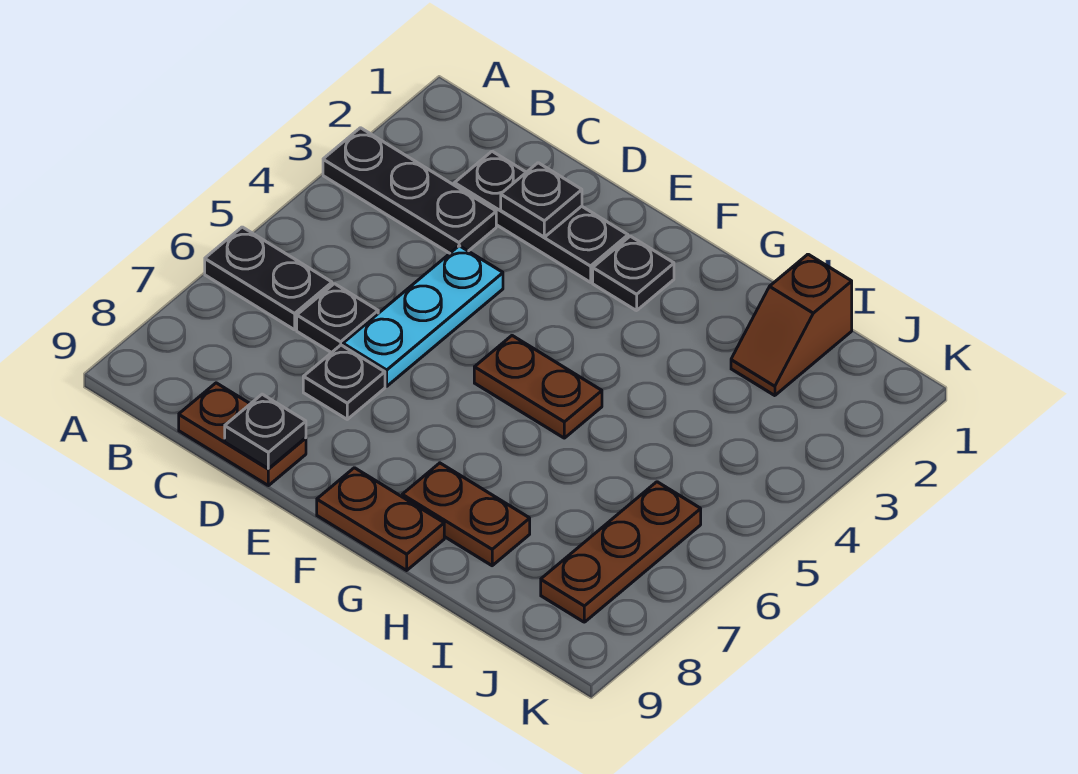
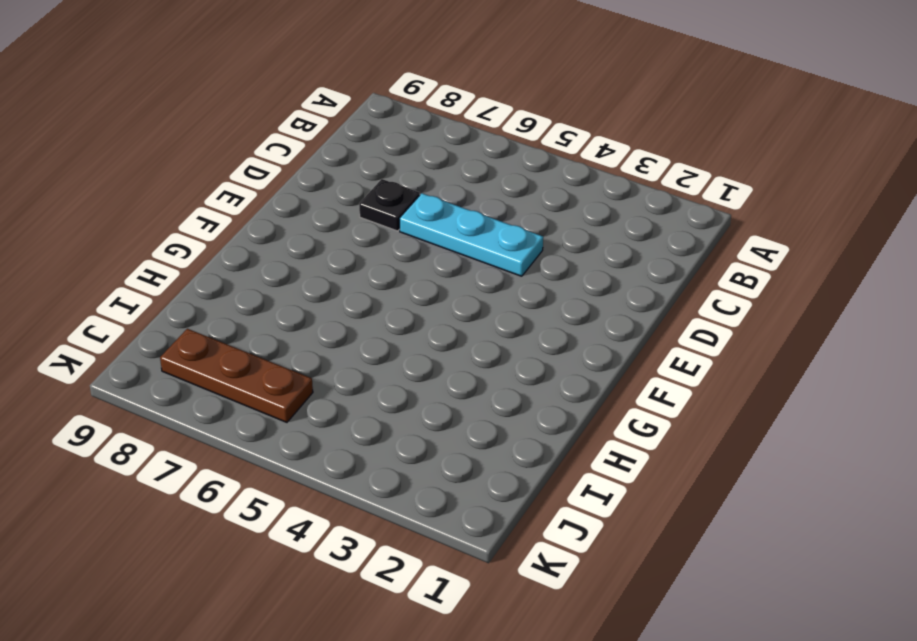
none -> black plate A3:C3 level 1
none -> black plate A6:B6 level 1
none -> black plate C2:E2 level 1

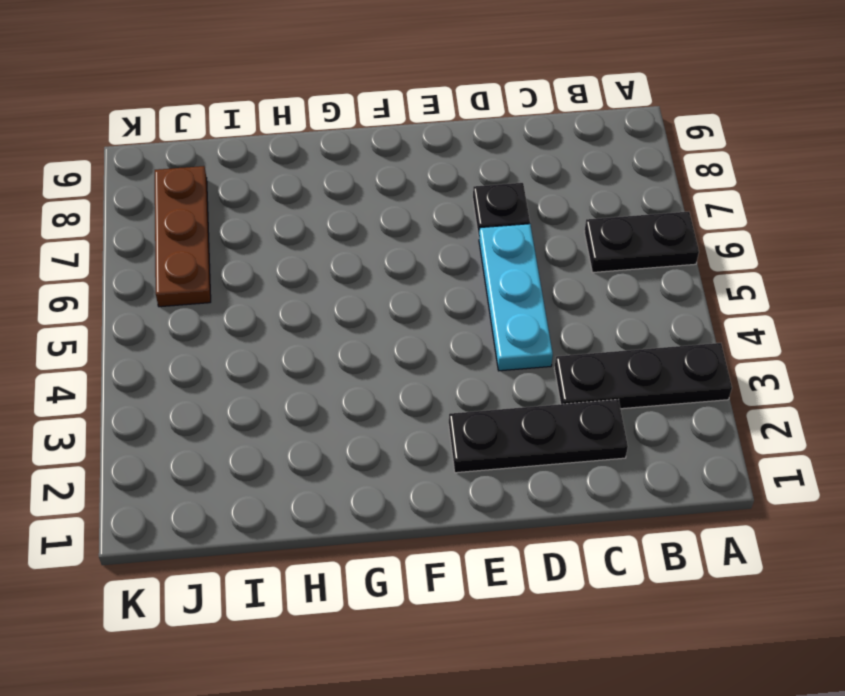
none -> black plate C6 level 1
none -> brown plate C9:D9 level 1
none -> black plate F2 level 1

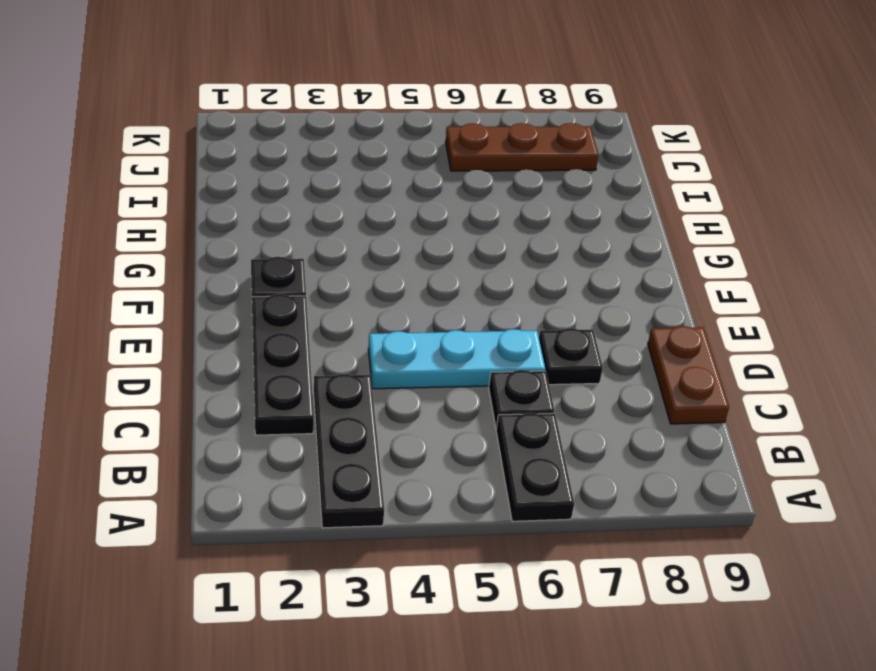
none -> brown plate F5:G5 level 1
none -> brown plate F9:G9 level 1
none -> brown plate G8:H8 level 1

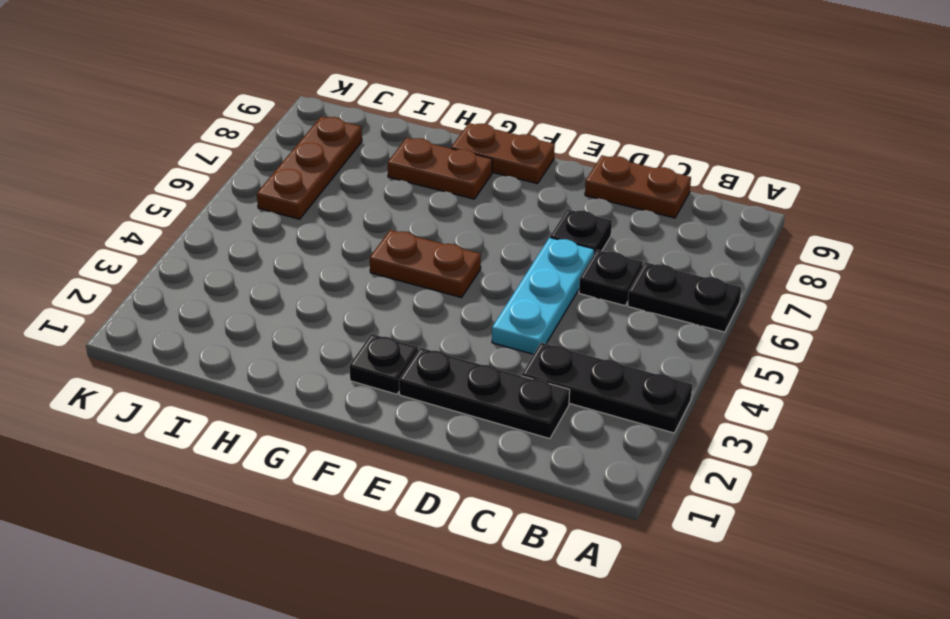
none -> brown slope I1:I2 level 1 top 1
none -> black plate D2 level 2
none -> black plate D9 level 2

